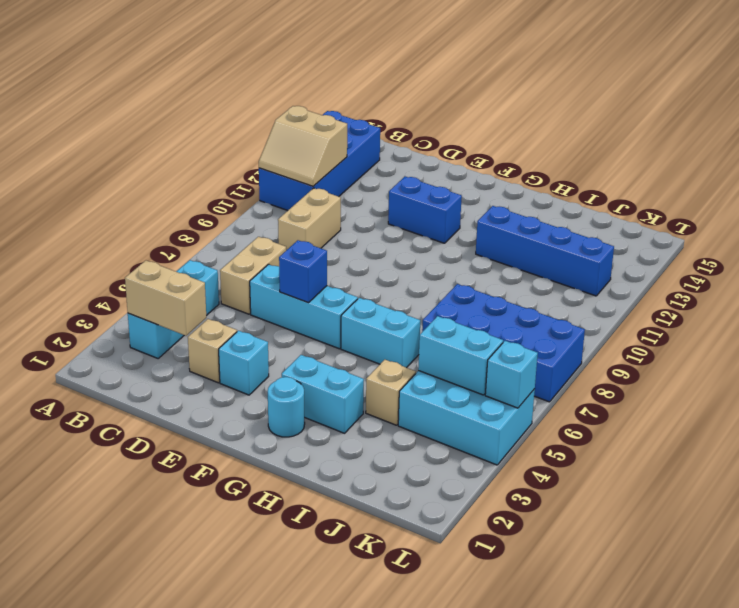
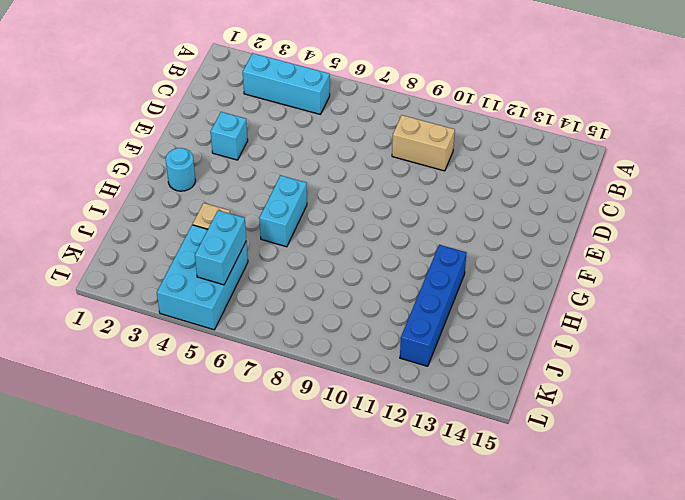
none -> blue brick A11:B14 level 1
none -> tan brick C6:C7 level 1
none -> tan brick D3 level 1

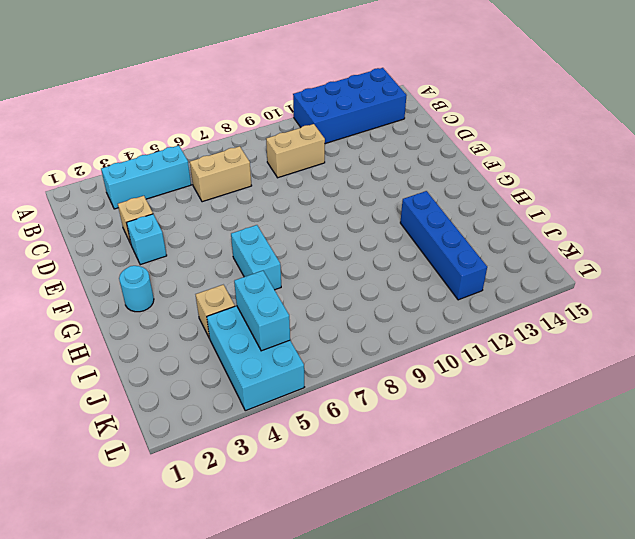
none -> cyan brick D6:F6 level 1
none -> blue brick E12:F12 level 1
none -> cyan brick G3:H3 level 1

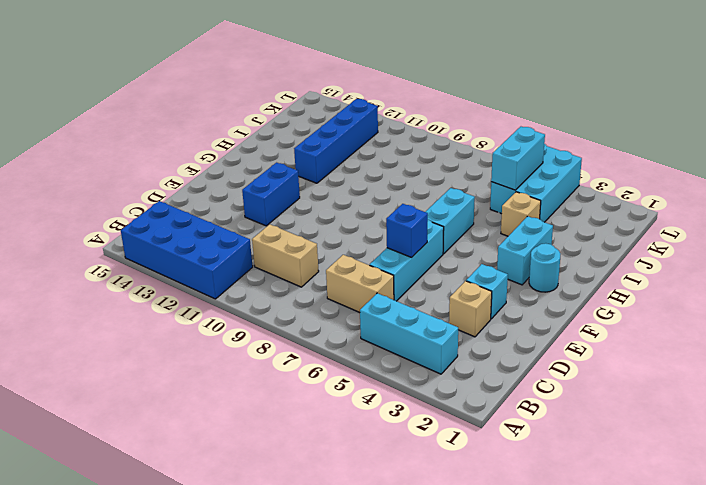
none -> blue brick I7:L8 level 1
none -> tan slope A11:B12 level 2 top 12
none -> tan brick B3:C3 level 2

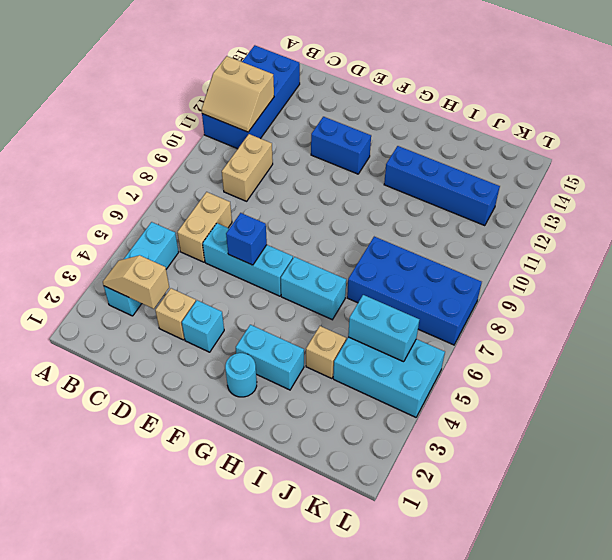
tan slope B3:C3 level 2 top C -> tan brick B3:C3 level 2
none -> cyan brick L5 level 2

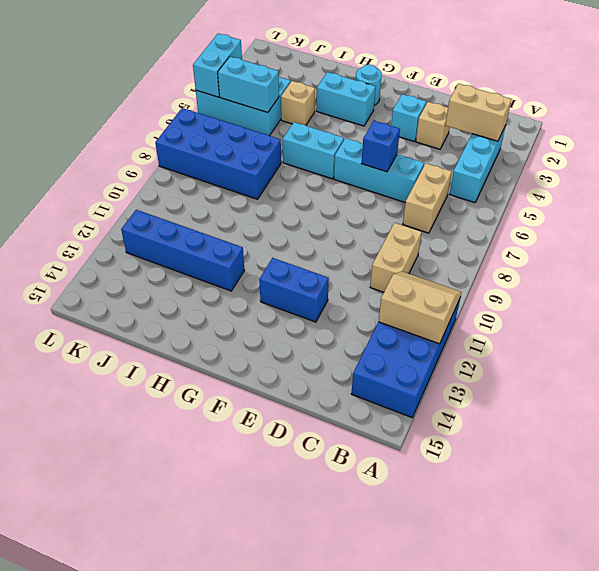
cyan brick L4:L5 level 2 -> cyan brick L5 level 2

